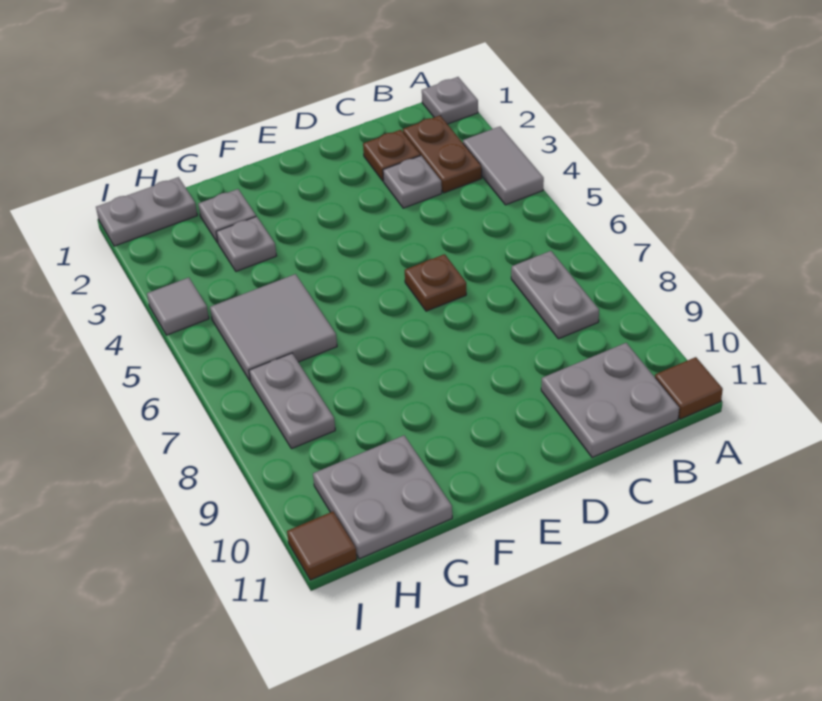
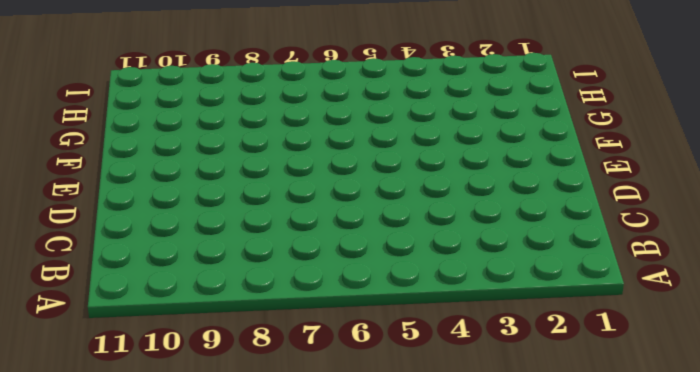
none -> grey plate A1 level 1
none -> grey tile A3:A4 level 1
none -> brown tile A11 level 1

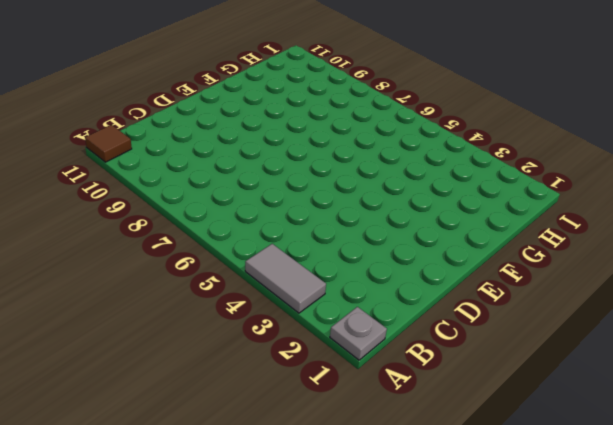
none -> brown plate B2:B3 level 1
none -> grey plate B7:B8 level 1
none -> grey plate B10:C11 level 1

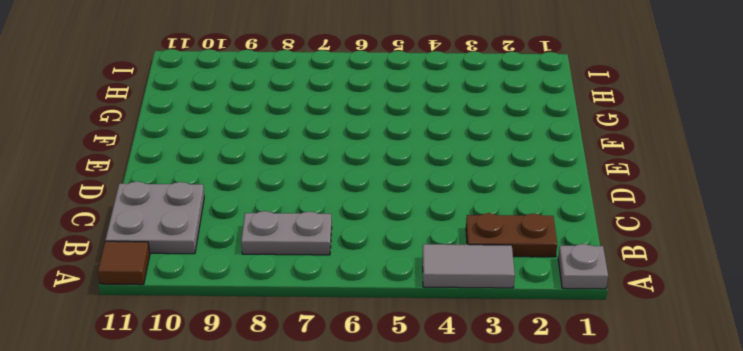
none -> brown plate C2 level 1
none -> grey plate C3 level 1
none -> brown plate D6 level 1

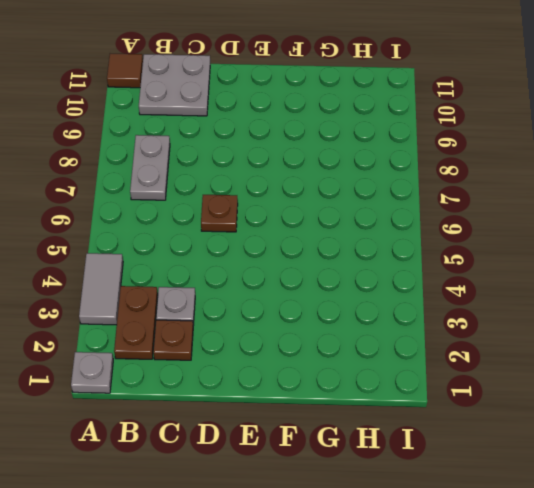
none -> grey plate G2 level 1
none -> grey plate G3 level 1
none -> grey tile G5:H6 level 1

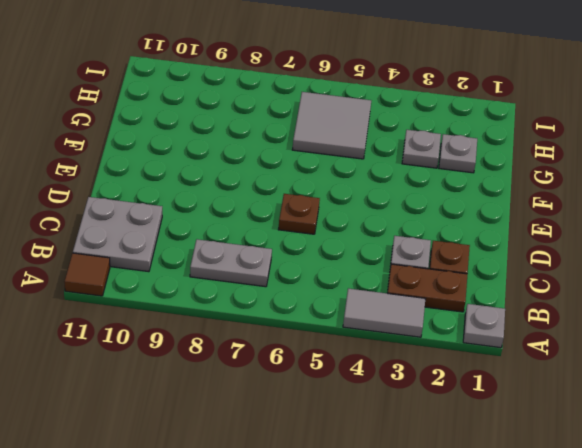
none -> grey plate G10:H11 level 1
none -> grey plate H1:I1 level 1
none -> grey plate H7:H8 level 1

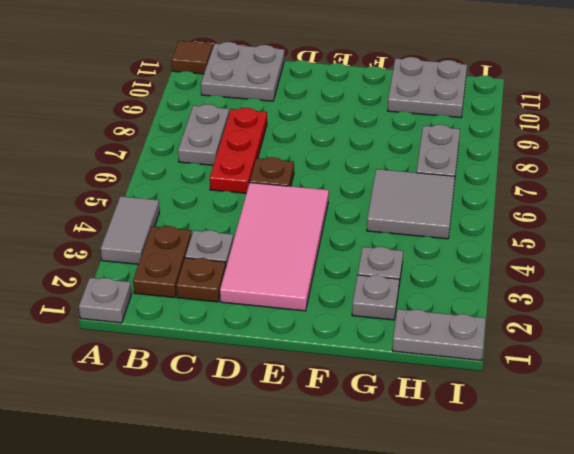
red plate C6:C8 level 1 -> none
pink tile D2:E5 level 1 -> none
none -> grey tile I4 level 1
none -> brown tile I11 level 1

